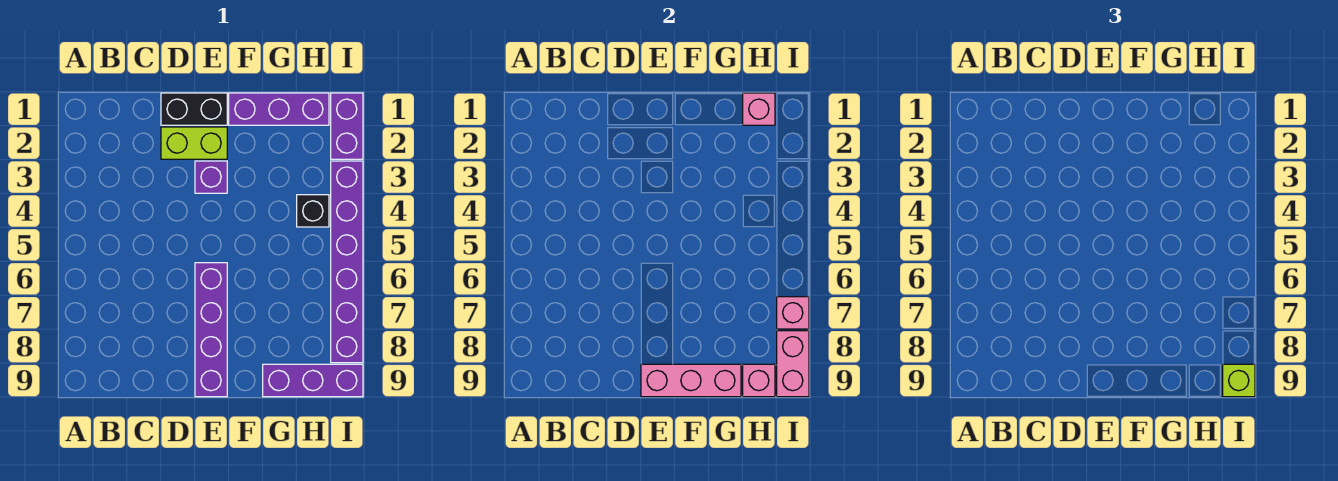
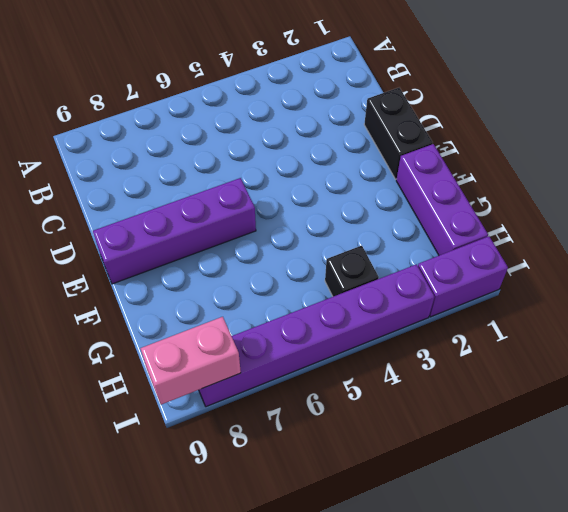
none -> lime brick D2:E2 level 1
none -> purple brick E3 level 1
none -> purple brick G9:I9 level 1

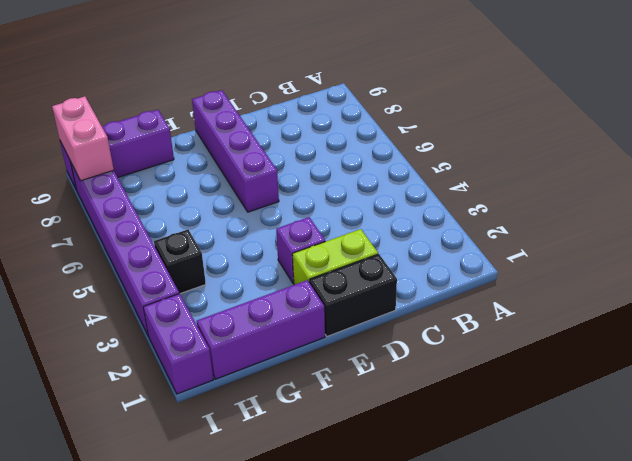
none -> pink brick E9:G9 level 2
none -> pink brick H1 level 2
none -> pink brick H9 level 2

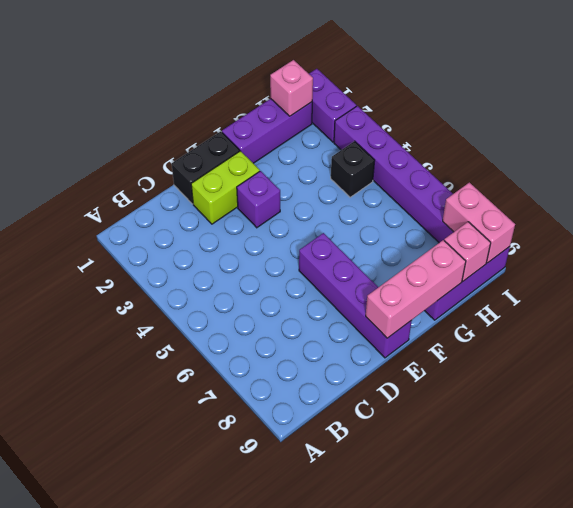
none -> pink brick I7 level 2
none -> lime brick I9 level 3

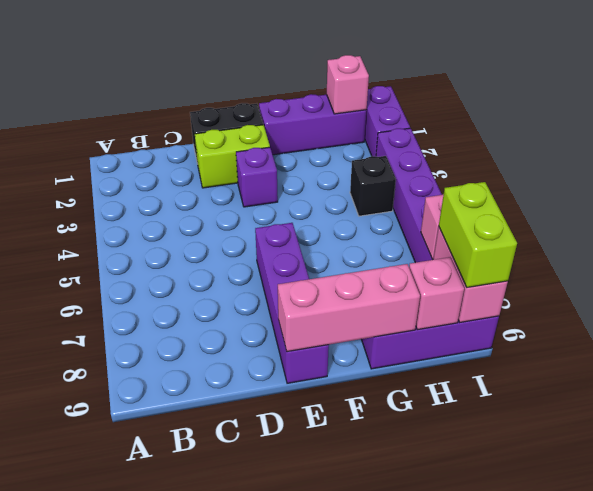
lime brick I8:I9 level 3 -> lime brick I9 level 3

